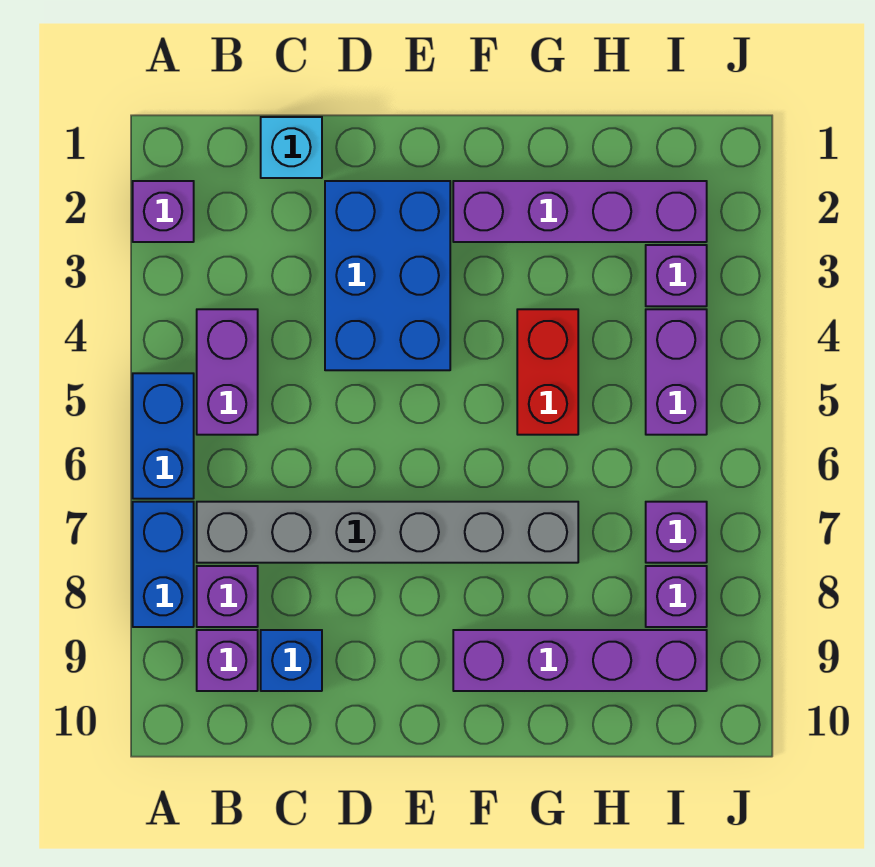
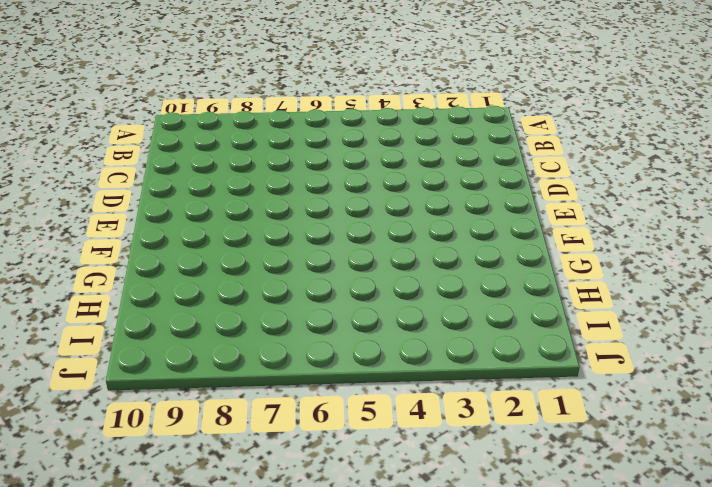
none -> purple brick A2 level 1
none -> blue brick A5:A6 level 1
none -> blue brick A7:A8 level 1

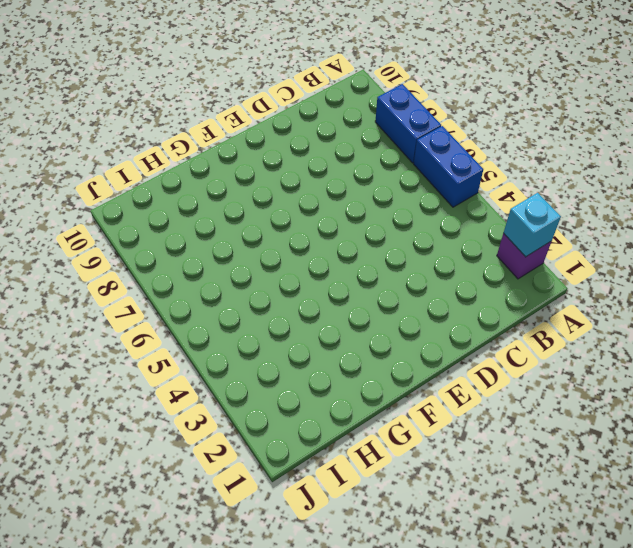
cyan brick A2 level 2 -> cyan brick C1 level 1
none -> purple brick B4:B5 level 1
none -> grey brick B7:G7 level 1
none -> purple brick B8 level 1

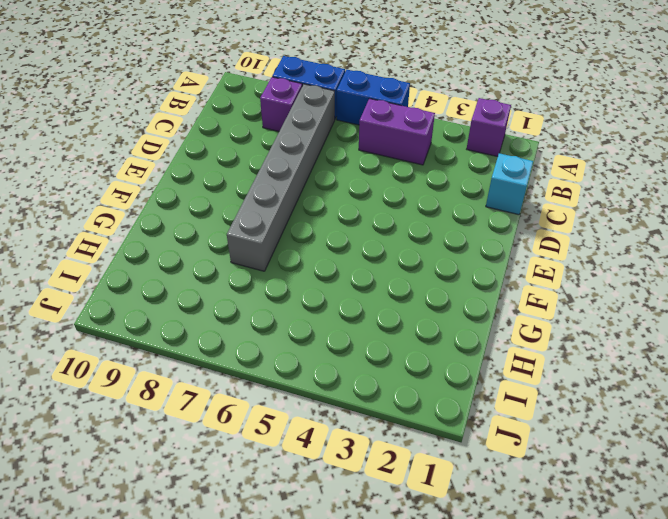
none -> purple brick B9 level 1
none -> blue brick C9 level 1
none -> blue brick D2:E4 level 1

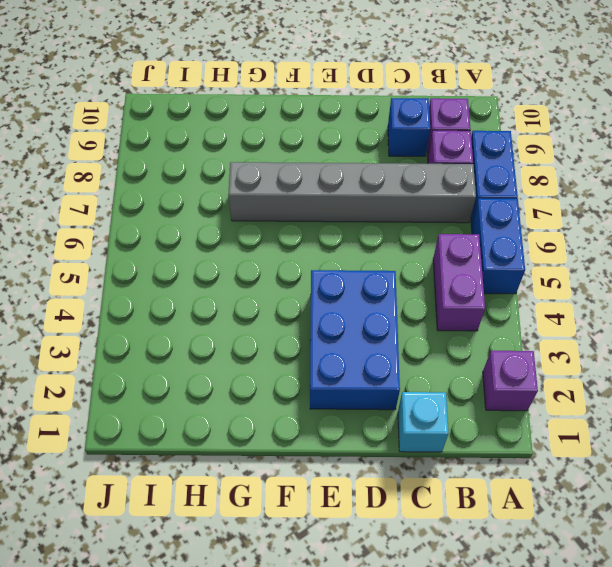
none -> purple brick F2:I2 level 1
none -> purple brick F9:I9 level 1
none -> red brick G4:G5 level 1

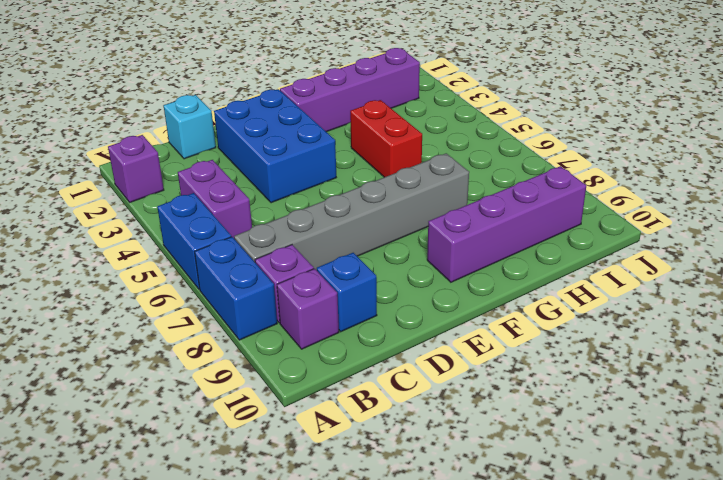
none -> purple brick I3 level 1
none -> purple brick I4:I5 level 1
none -> purple brick I7 level 1

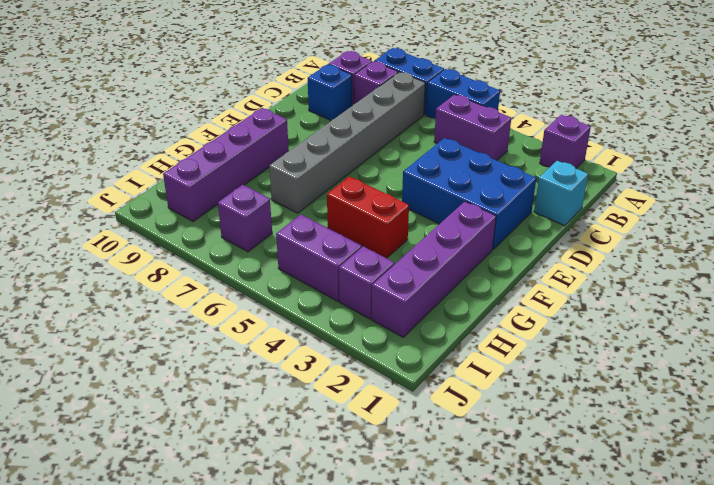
none -> purple brick I8 level 1

